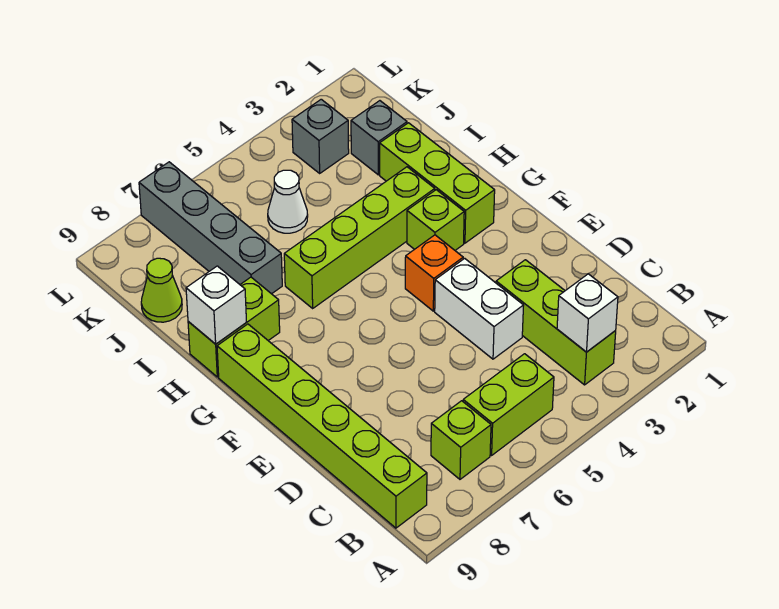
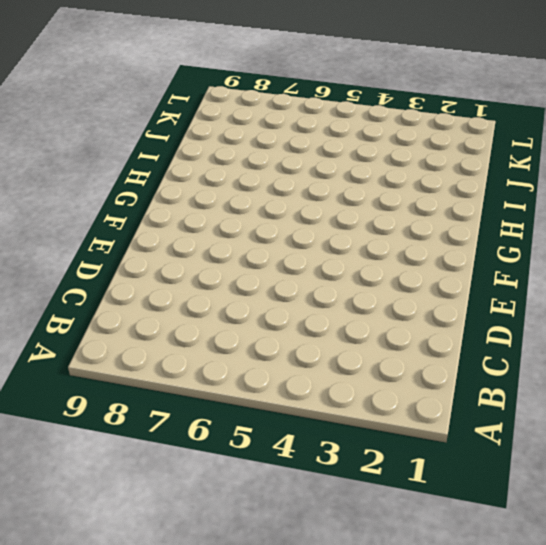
none -> lime brick B3:D3 level 1
none -> lime brick B5:B6 level 1
none -> lime brick B7 level 1

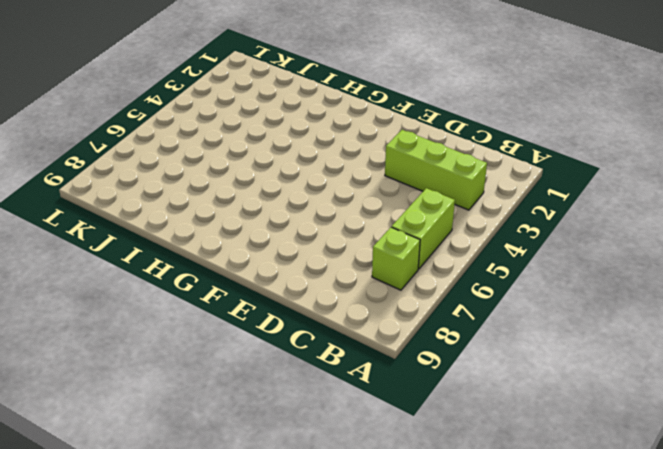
none -> lime brick B9:G9 level 1
none -> white brick D4:E4 level 1
none -> orange brick F4 level 1

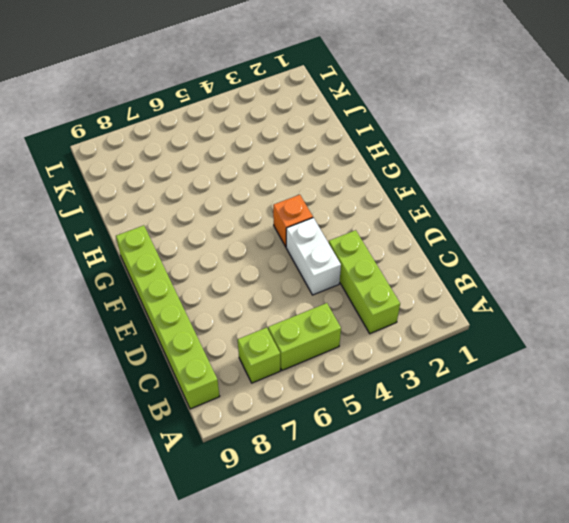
none -> lime brick G2:I2 level 1
none -> lime brick G3 level 1
none -> lime brick H3:H6 level 1

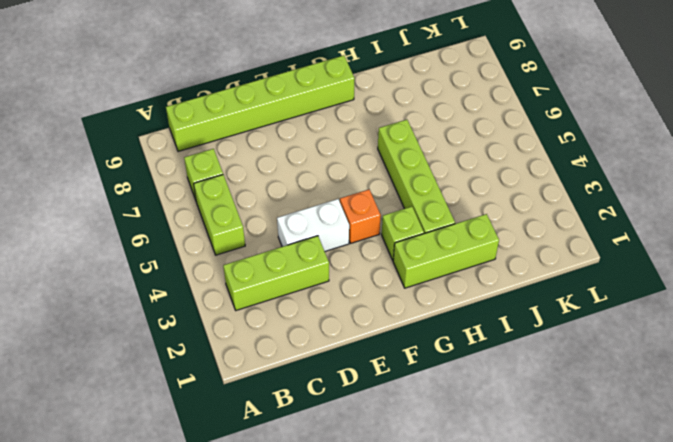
none -> lime brick H8:H9 level 1
none -> grey brick I7:L7 level 1
none -> grey brick J2 level 1

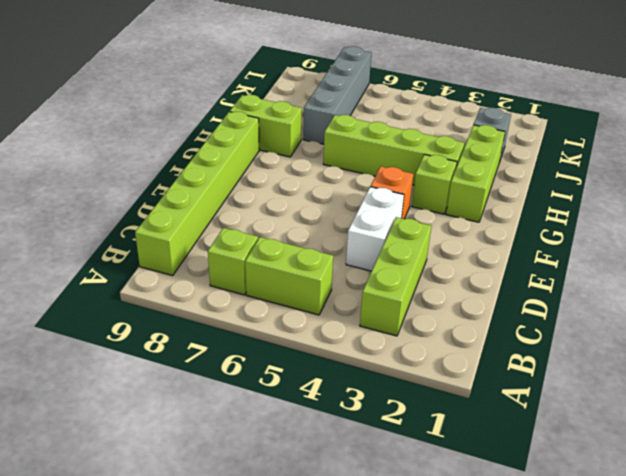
none -> white cone J5 level 1
none -> lime cone J9 level 1
none -> grey brick K3 level 1

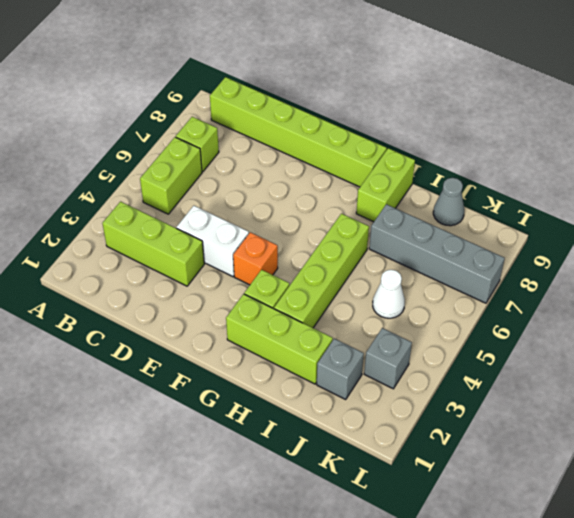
grey cone J9 level 1 -> lime cone J9 level 1
none -> white brick B3 level 2
none -> white brick H9 level 2

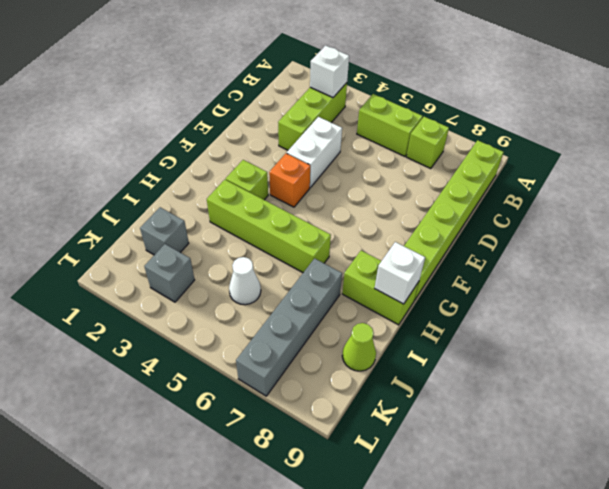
none -> lime brick G2:I2 level 1

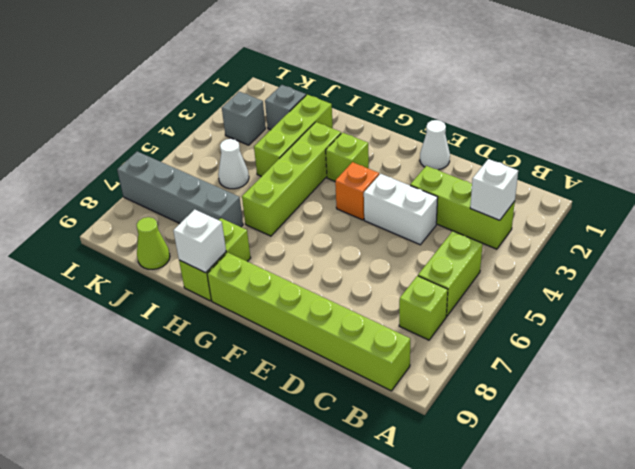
white cone E1 level 1 -> none
lime brick I2:I4 level 1 -> lime brick G2:I2 level 1

